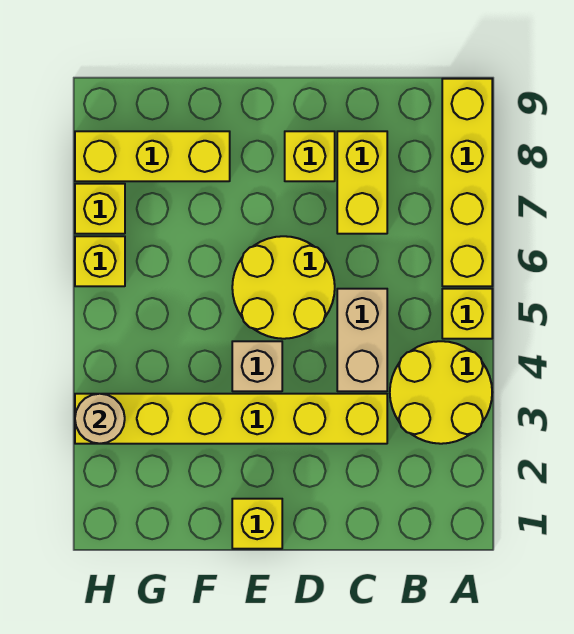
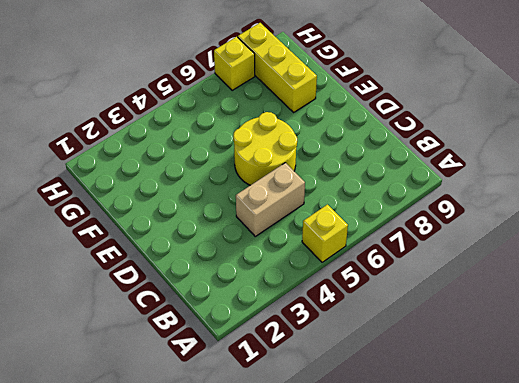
none -> yellow round brick A3:B4 level 1
none -> yellow brick A6:A9 level 1
none -> yellow brick C3:H3 level 1

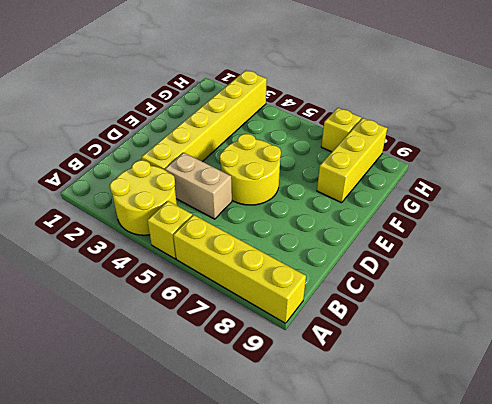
none -> yellow brick C7:C8 level 1
none -> yellow brick D8 level 1
none -> yellow brick E1 level 1

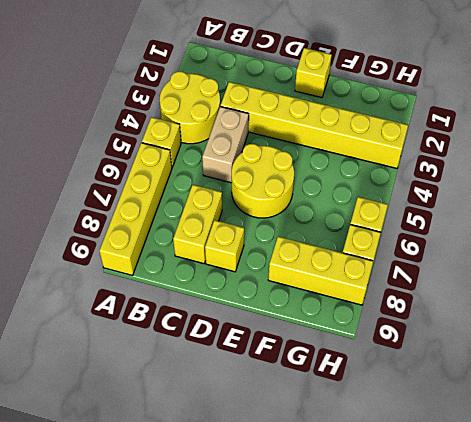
none -> tan brick E4 level 1
none -> tan round brick H3 level 2

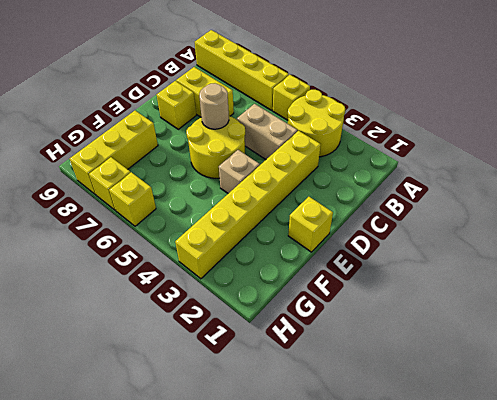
tan round brick D6 level 2 -> tan round brick H3 level 2

